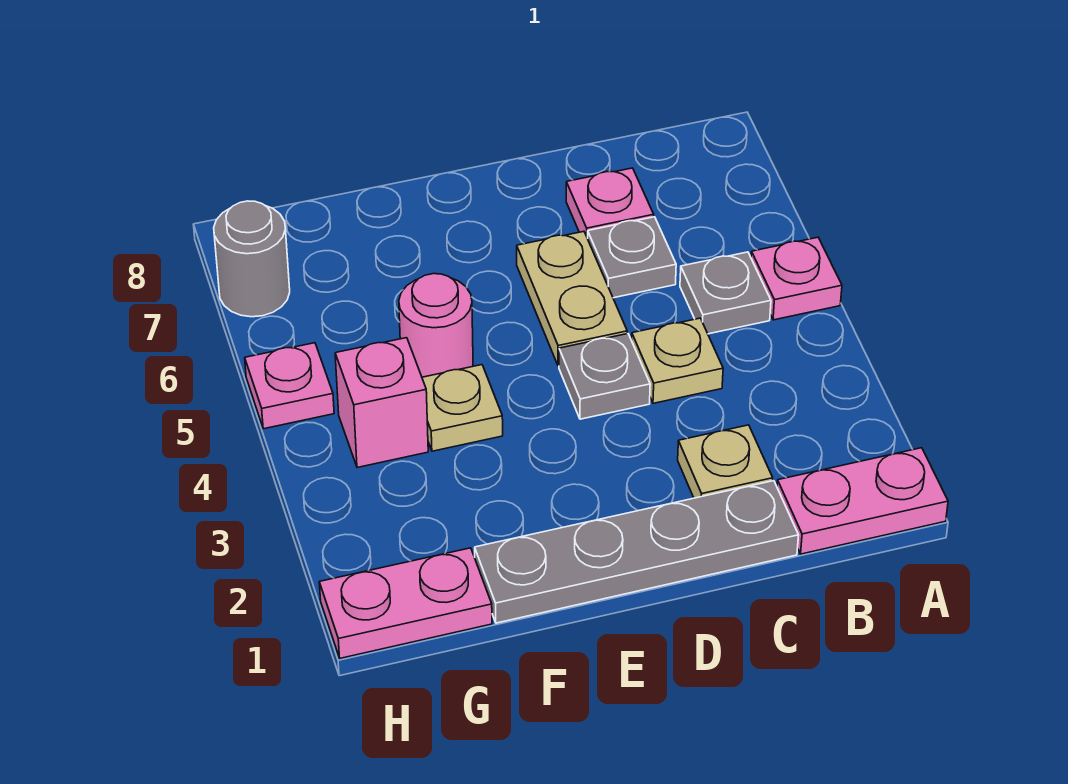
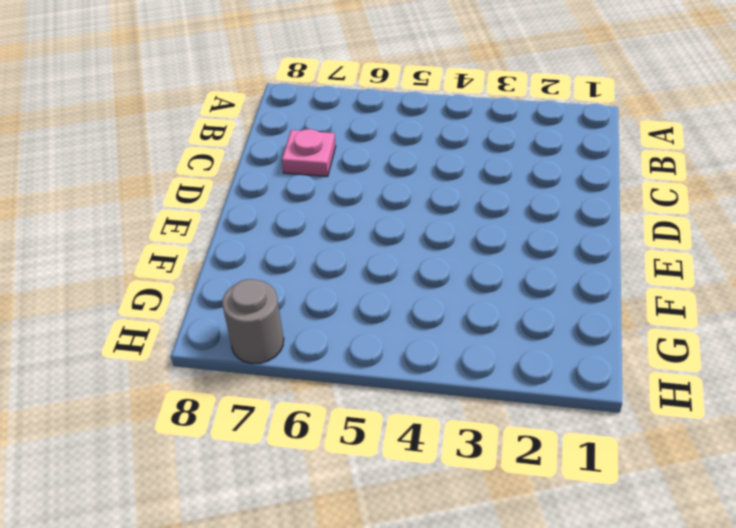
none -> pink plate A1:B1 level 1
none -> pink plate A5 level 1
none -> grey plate B5 level 1

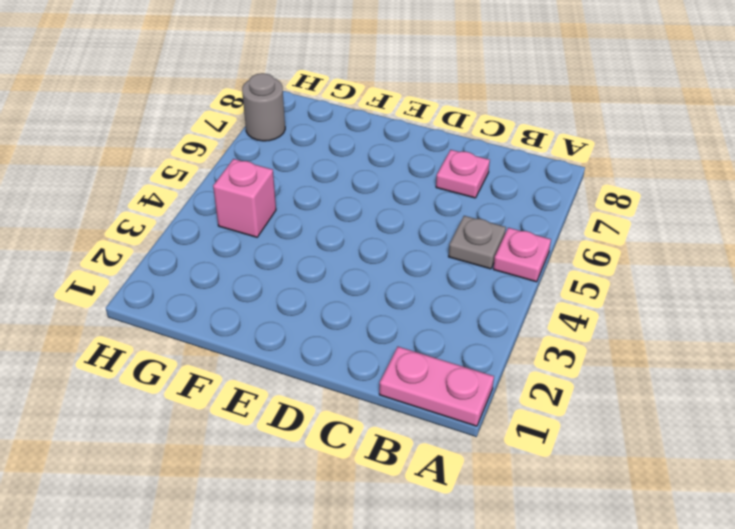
none -> grey plate C1:F1 level 1
none -> tan plate C2 level 1
none -> tan plate C4 level 1

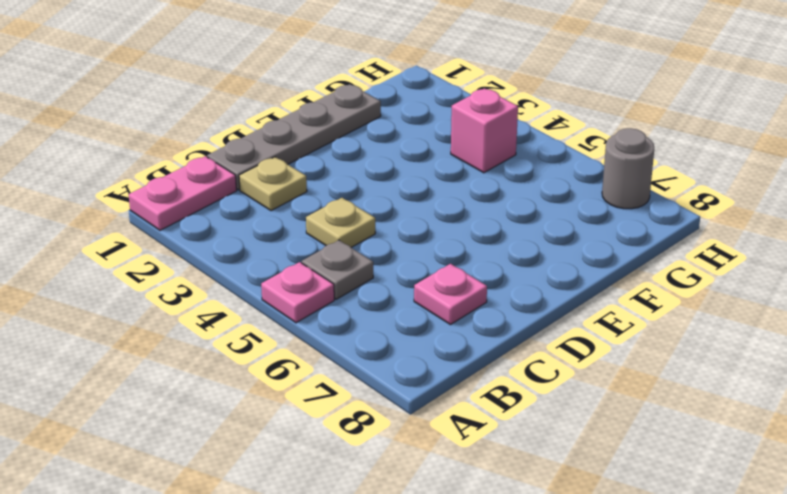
none -> grey plate C6 level 1
none -> grey plate D4 level 1
none -> tan plate D5:D6 level 1

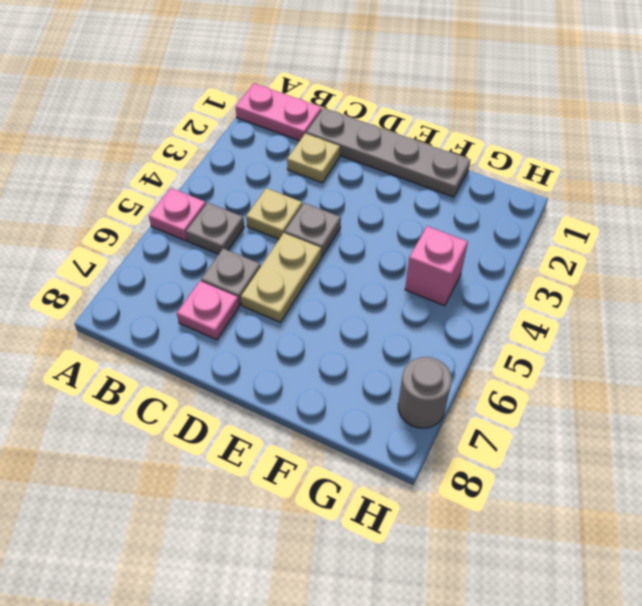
none -> tan plate F4 level 1
none -> pink round brick F5 level 1
none -> pink plate G1:H1 level 1

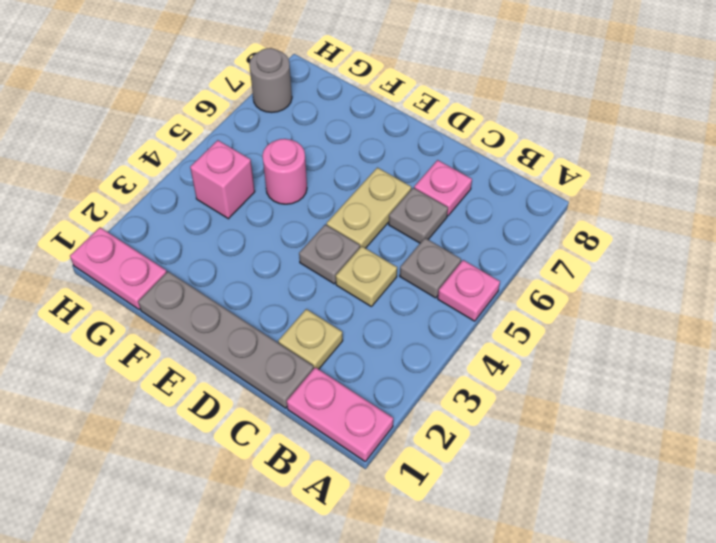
none -> tan plate F4 level 1
none -> pink plate H5 level 1

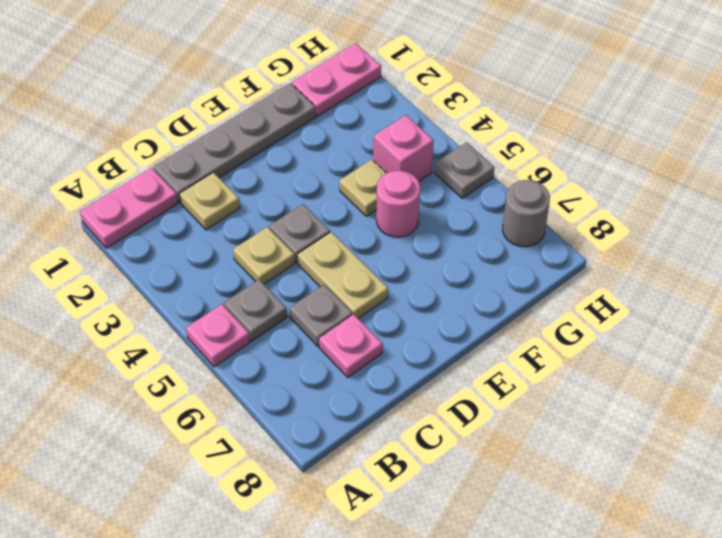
grey plate H5 level 1 -> pink plate H5 level 1

